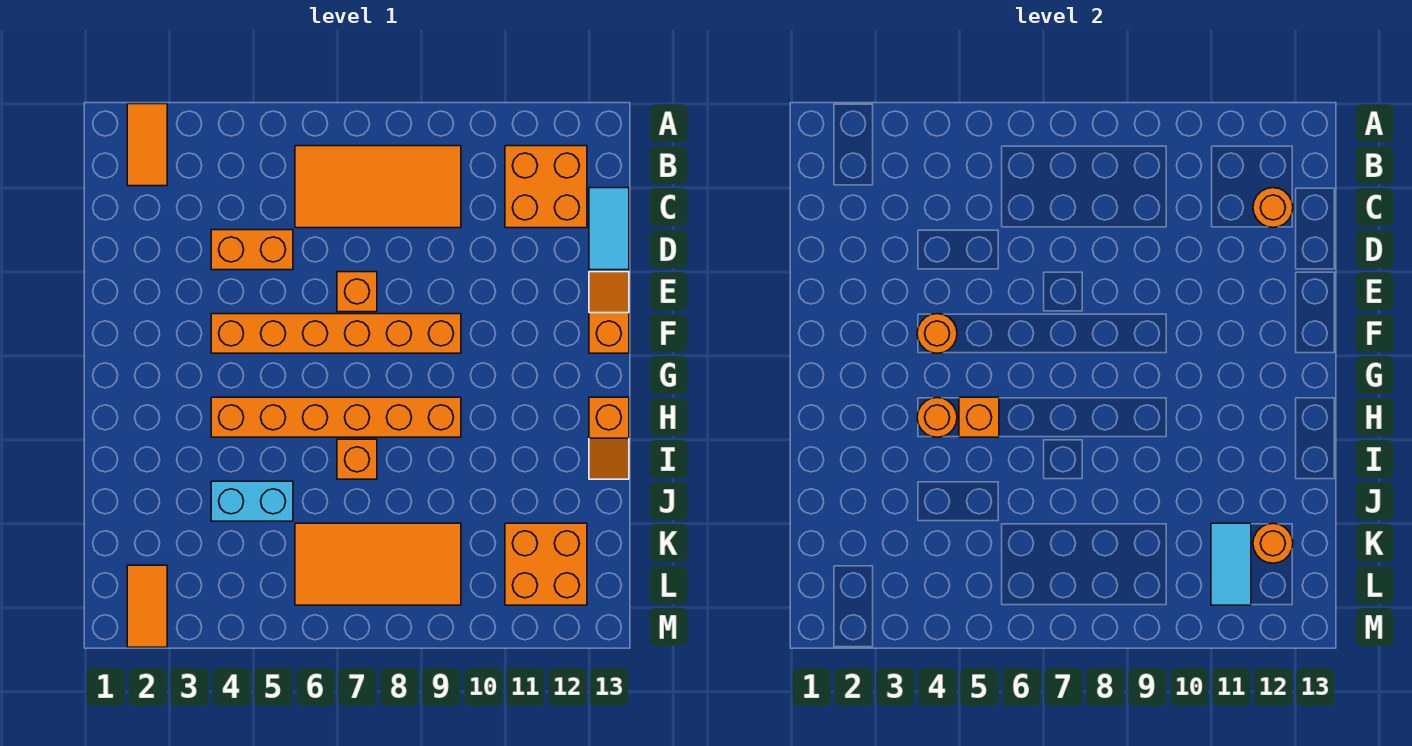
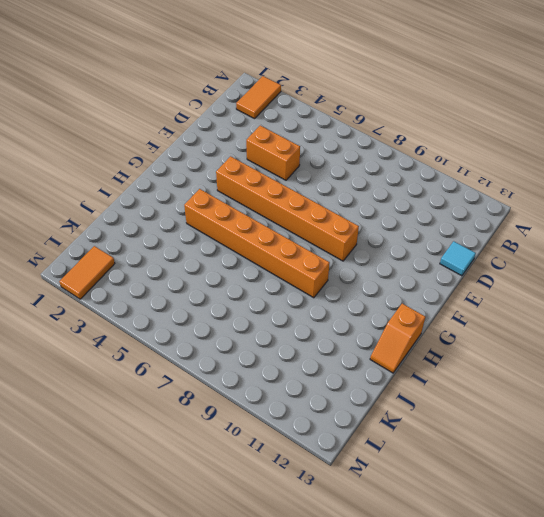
cyan tile D13 level 1 -> cyan tile C13:D13 level 1
none -> orange tile B6:C9 level 1
none -> orange brick B11:C12 level 1
none -> orange brick E7 level 1

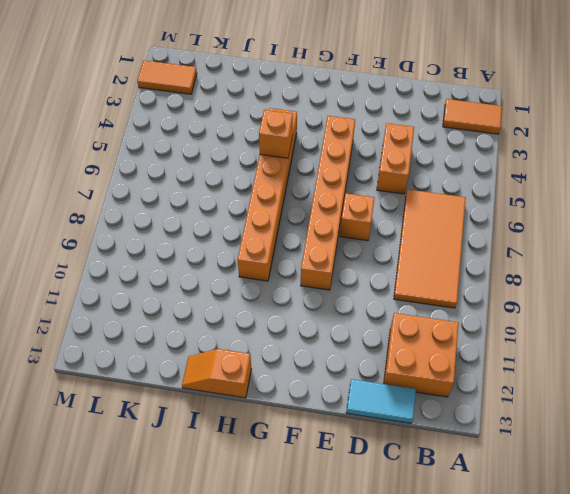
none -> orange slope E13:F13 level 1 top F
none -> orange brick I7 level 1
none -> cyan brick J4:J5 level 1

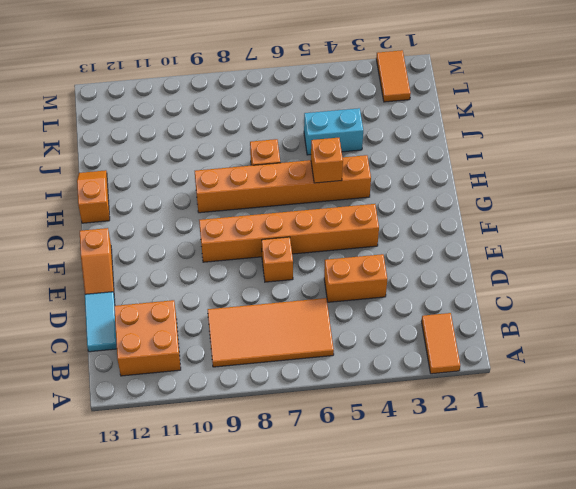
none -> orange tile K6:L9 level 1
none -> orange brick K11:L12 level 1
none -> orange round brick C12 level 2

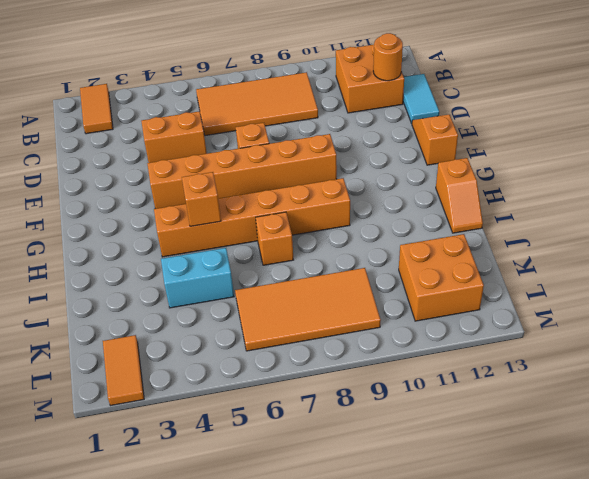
none -> orange round brick F4 level 2
none -> orange round brick H4 level 2
none -> cyan tile K11:L11 level 2

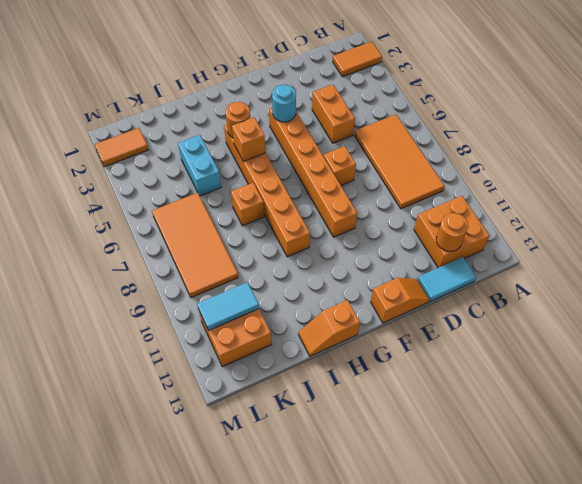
cyan round brick F4 level 2 -> orange round brick F4 level 2
none -> orange round brick K12 level 2

